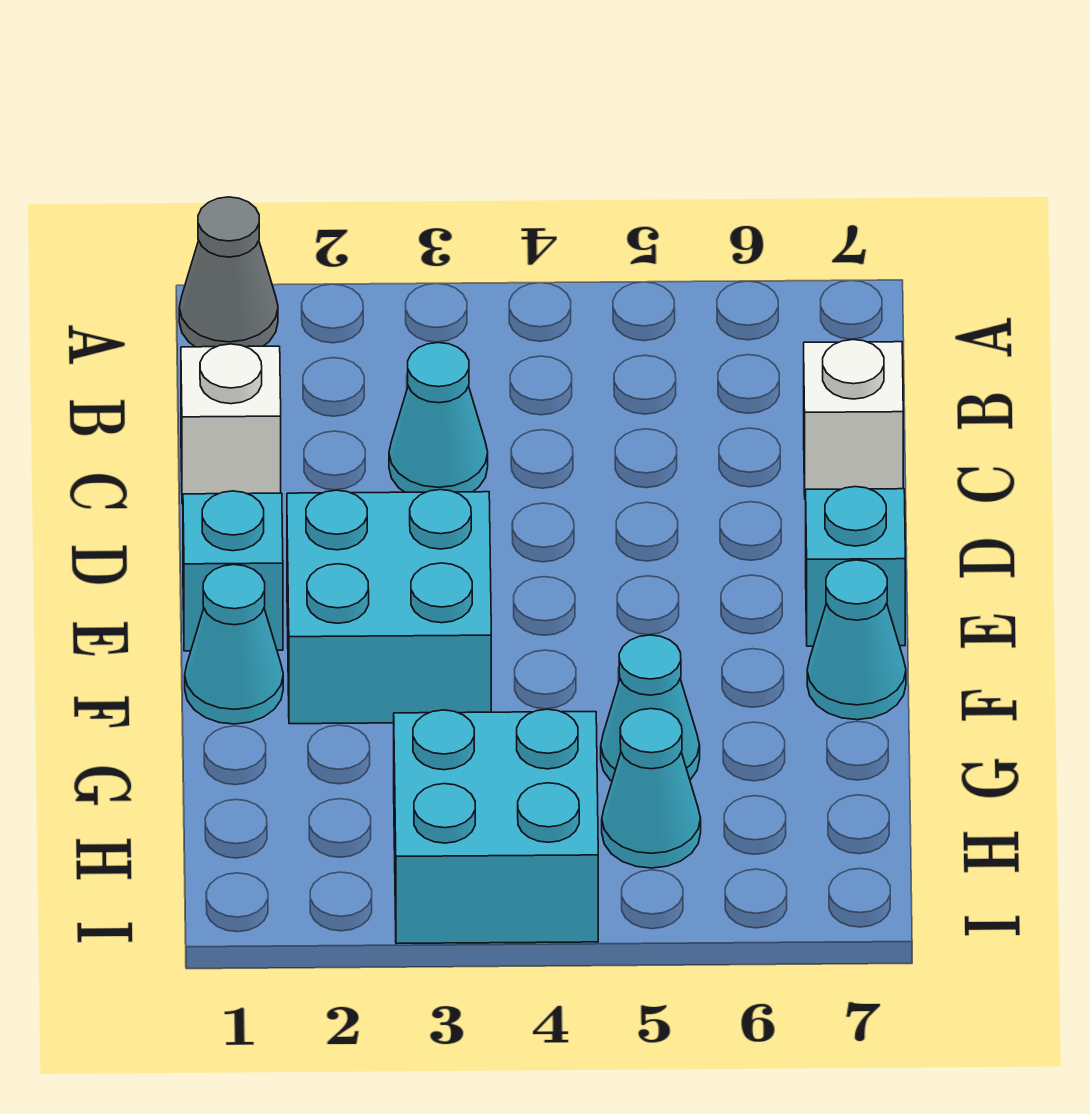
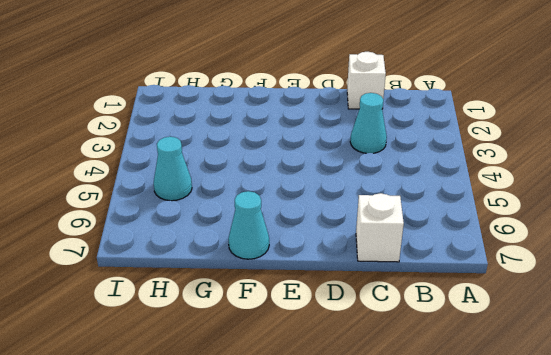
none -> grey cone A1 level 1
none -> cyan brick E1 level 1
none -> cyan brick E2:F3 level 1

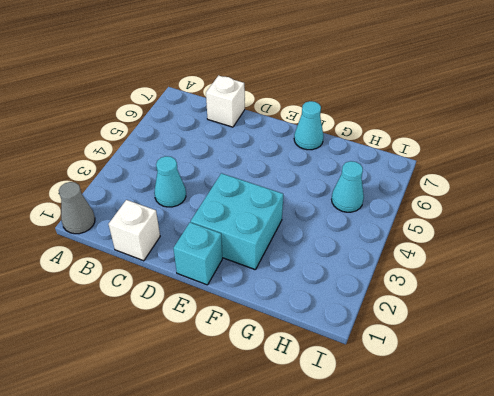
none -> cyan brick E7 level 1
none -> cyan cone F1 level 1
none -> cyan cone G5 level 1

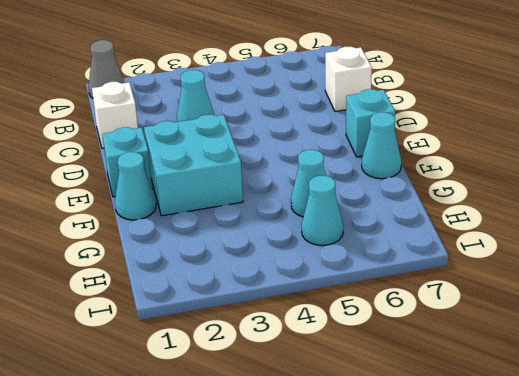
none -> cyan brick H3:I4 level 1

